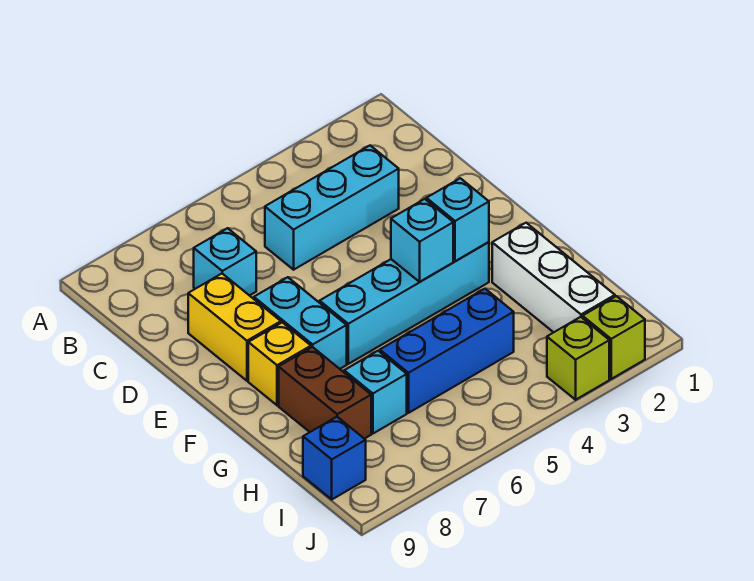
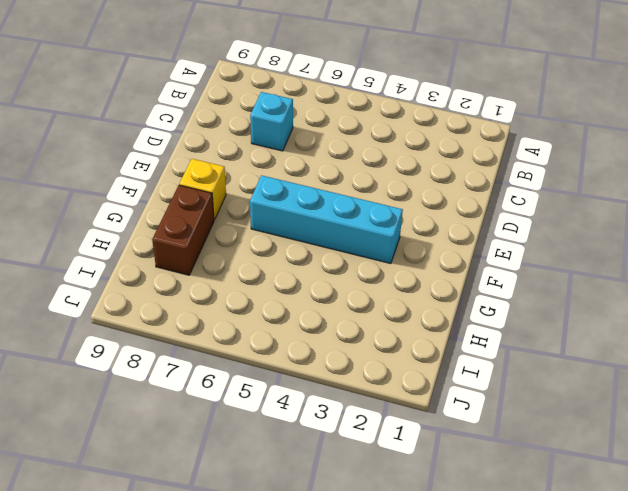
none -> cyan brick C3:C5 level 1
none -> yellow brick D8:E8 level 1
none -> cyan brick E7:F7 level 1

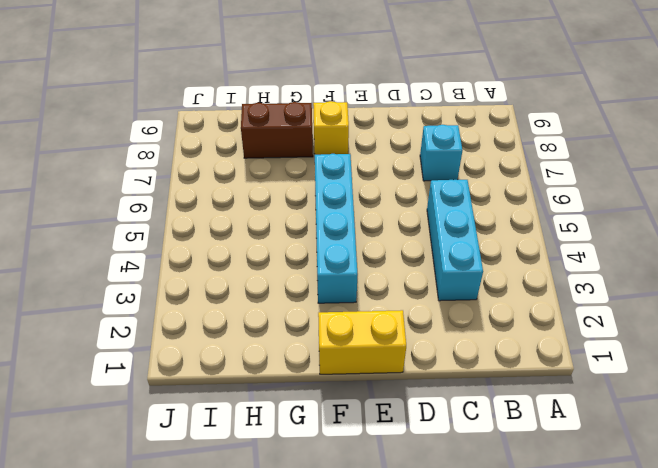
yellow brick E1:F1 level 1 -> yellow brick D8:E8 level 1
none -> cyan brick E7:F7 level 1
none -> white brick G2:I2 level 1
none -> blue brick H4:H6 level 1

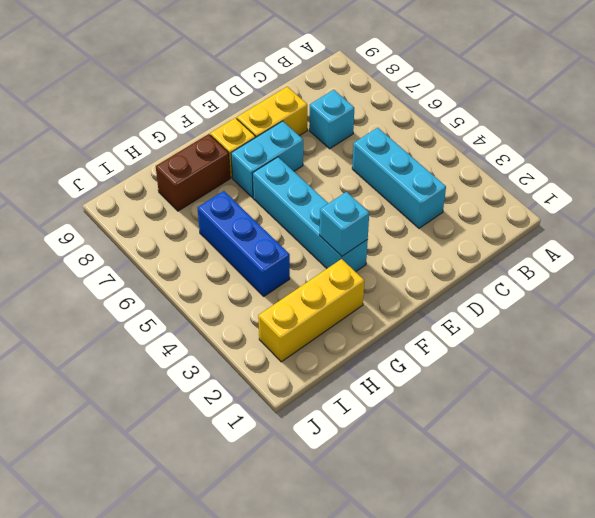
yellow brick G2:I2 level 1 -> white brick G2:I2 level 1
none -> cyan brick H7 level 1
none -> blue brick I9 level 1
none -> lime brick J2 level 1

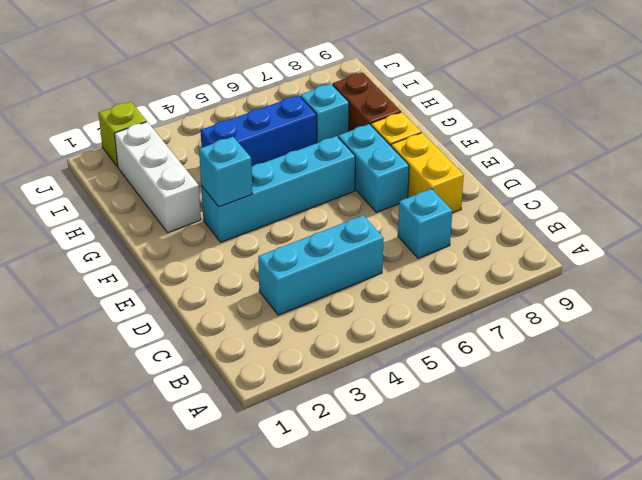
none -> blue brick I9 level 1
none -> lime brick J3 level 1
none -> cyan brick F4 level 2

